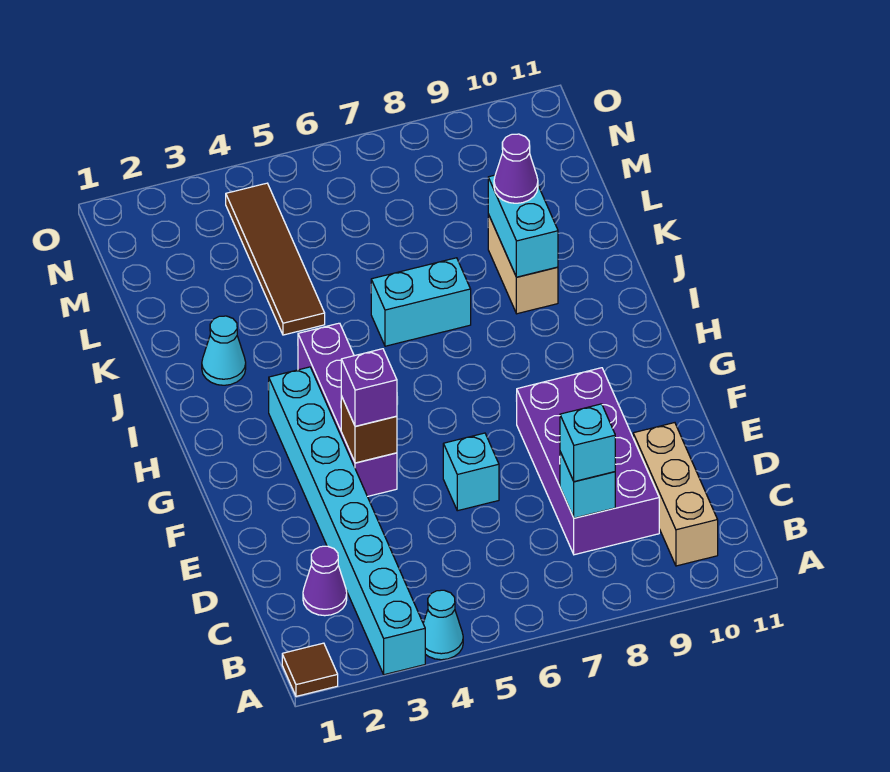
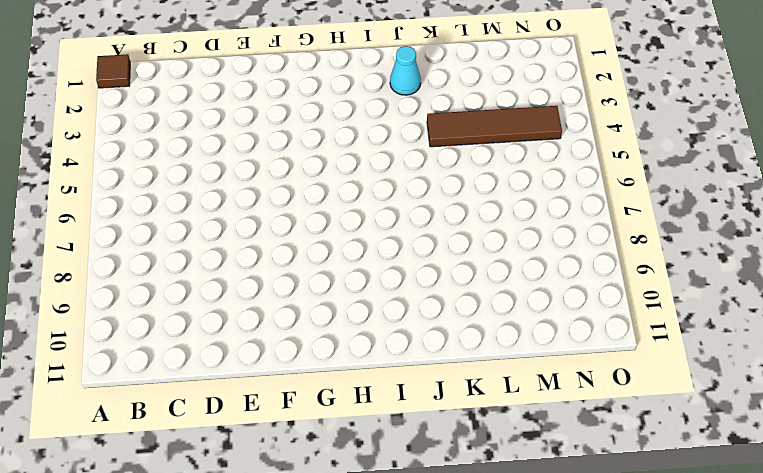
none -> cyan brick A3:H3 level 1
none -> cyan cone A4 level 1
none -> tan brick B10:D10 level 1

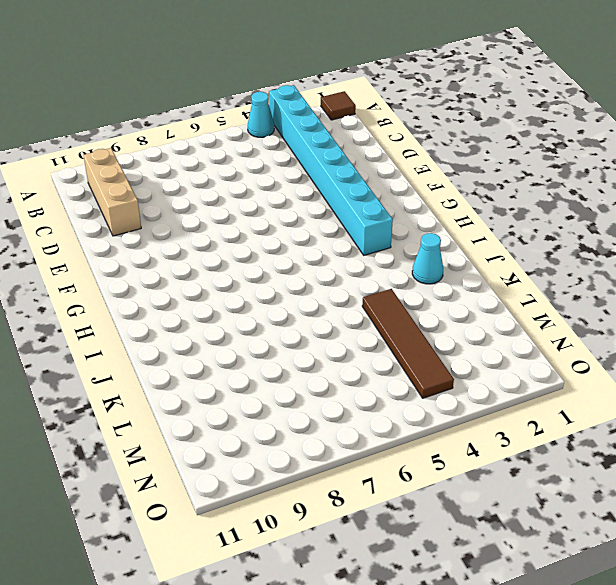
none -> purple cone C2 level 1
none -> purple brick C8:F9 level 1
none -> cyan brick E6 level 1

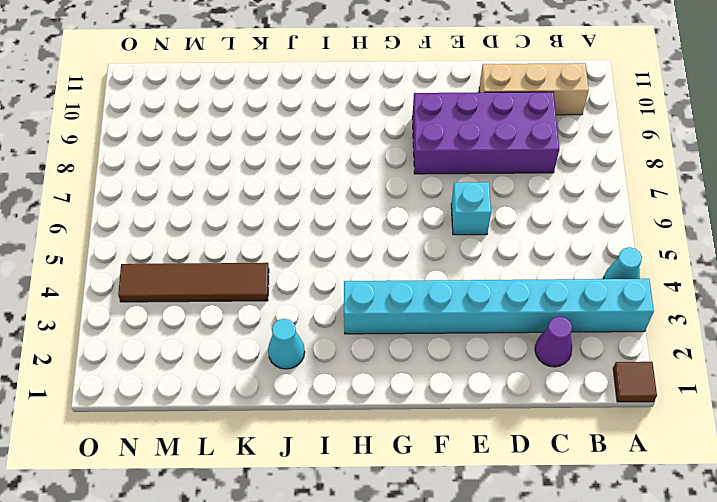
none -> purple brick F4:I4 level 1
none -> cyan brick J6:J7 level 1
none -> tan brick J9:K9 level 1

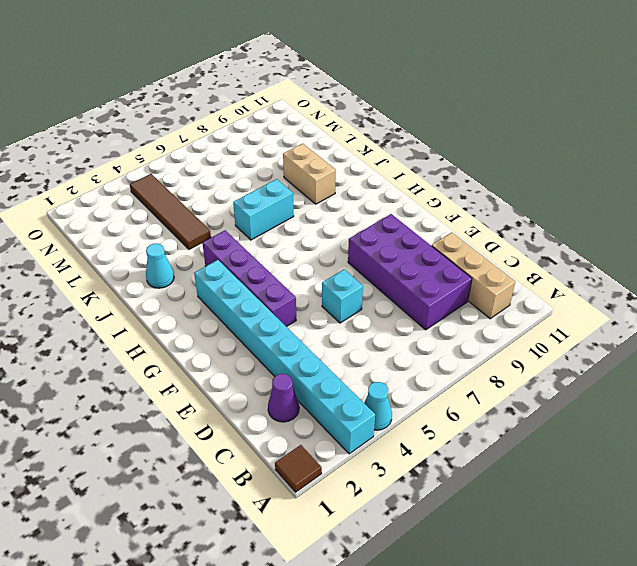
none -> cyan brick C8 level 2
none -> brown brick F4 level 2
none -> cyan brick J9:K9 level 2

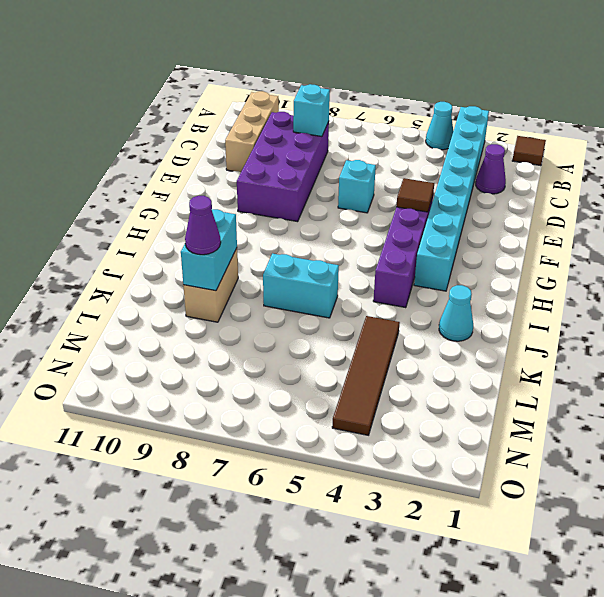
brown tile F4 level 2 -> brown brick F4 level 2
none -> cyan brick C8 level 3
none -> purple brick F4 level 3

